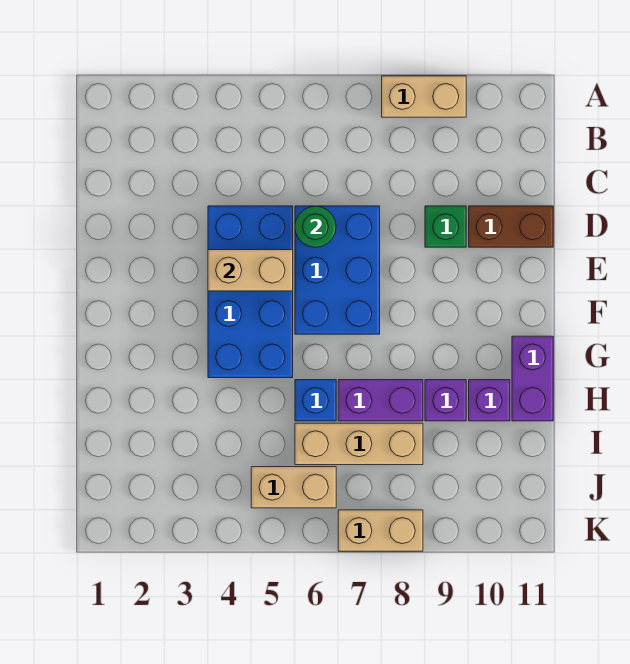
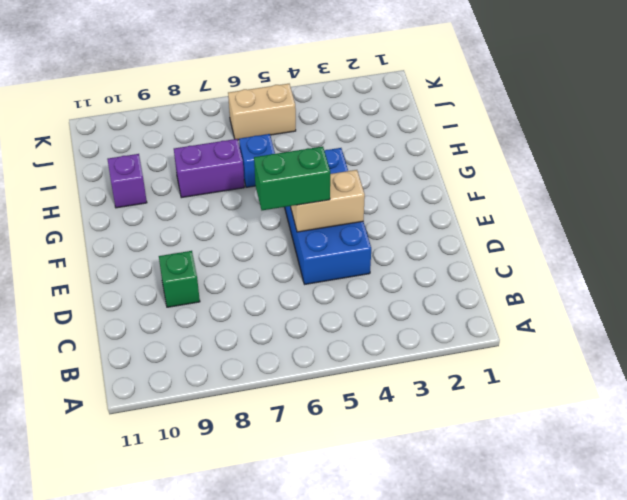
green brick E5:E6 level 3 -> none
none -> tan brick A8:A9 level 1
none -> blue brick D6:F7 level 1
none -> brown brick D10:D11 level 1

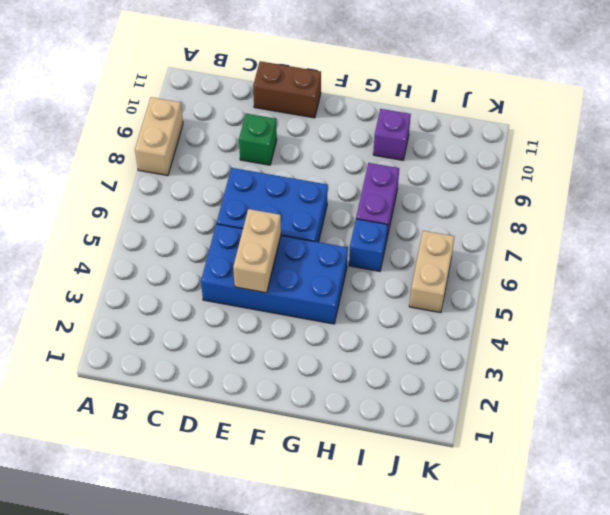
brown brick D11:E11 level 1 -> brown brick D10:D11 level 1
none -> purple brick G11:H11 level 1
none -> purple brick H9 level 1
none -> tan brick I6:I8 level 1

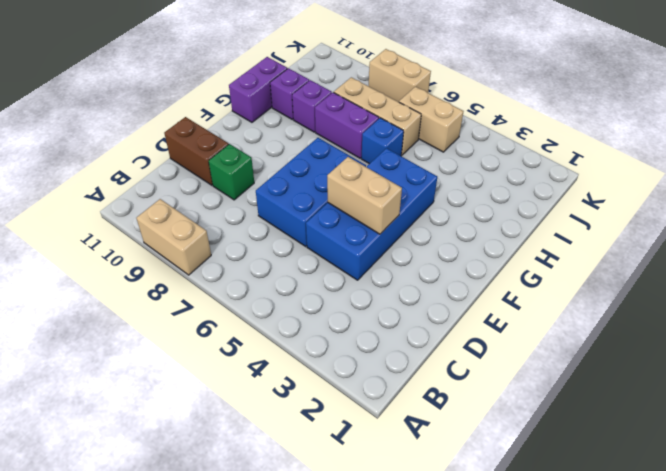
none -> green round brick D6 level 2

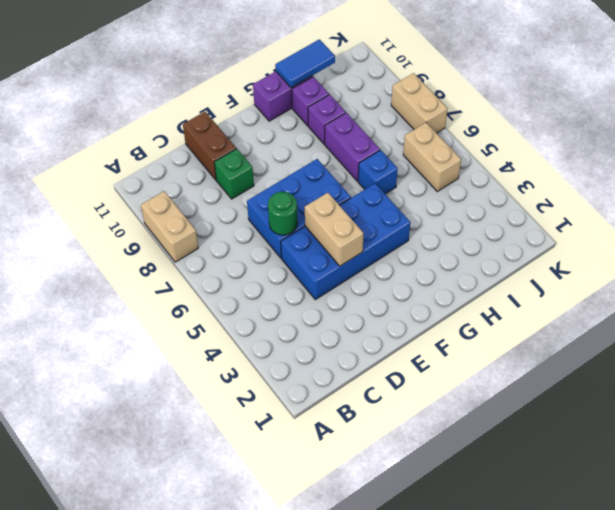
blue tile H11:I11 level 2 -> none
none -> tan brick I6:I8 level 1

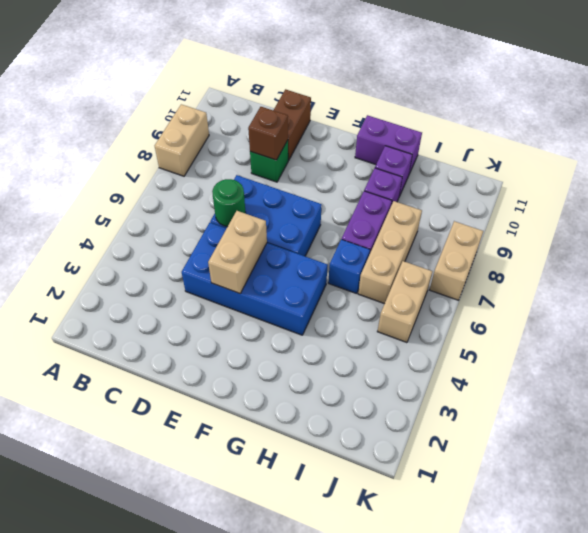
brown brick D9 level 2 -> none

